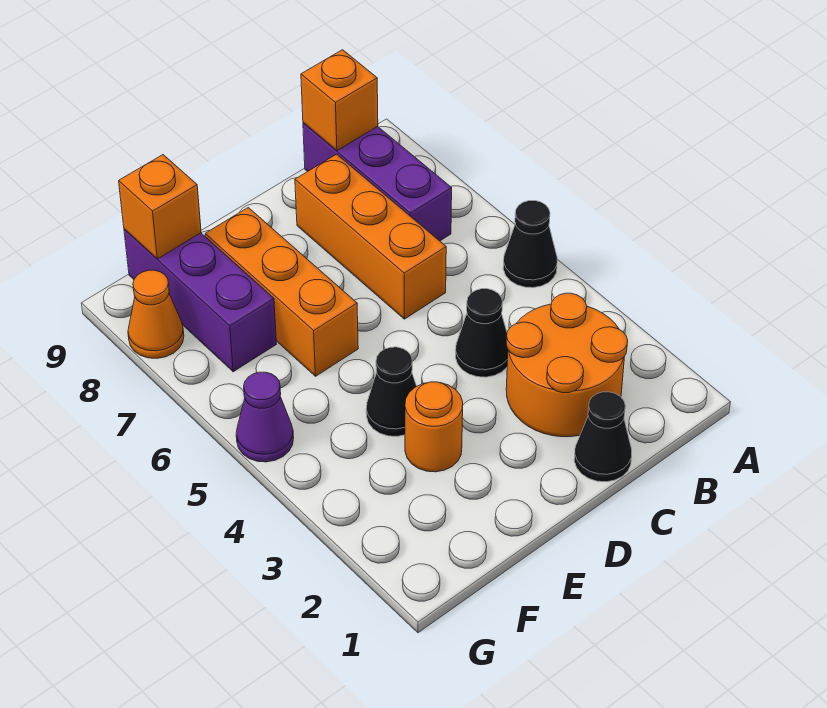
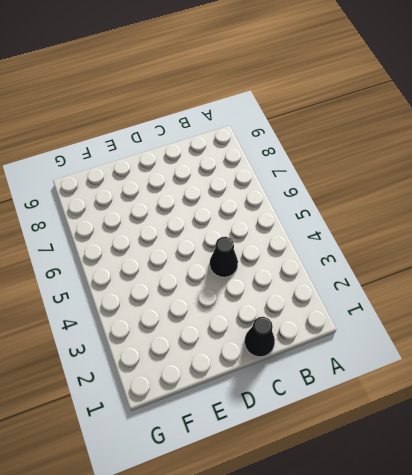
none -> black cone A5 level 1
none -> orange round brick B2:C3 level 1
none -> purple brick B7:B9 level 1

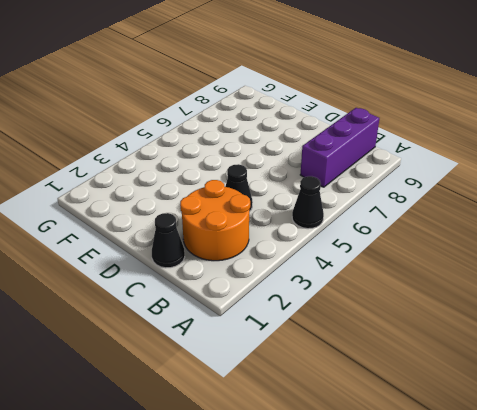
none -> orange brick C6:C8 level 1
none -> orange round brick E3 level 1
none -> black cone E4 level 1

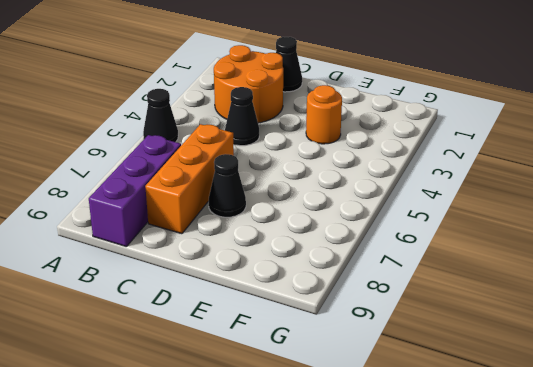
black cone D7 level 1 -> black cone E4 level 1
none -> orange brick E6:E8 level 1
none -> purple brick F7:F9 level 1
none -> purple cone G5 level 1

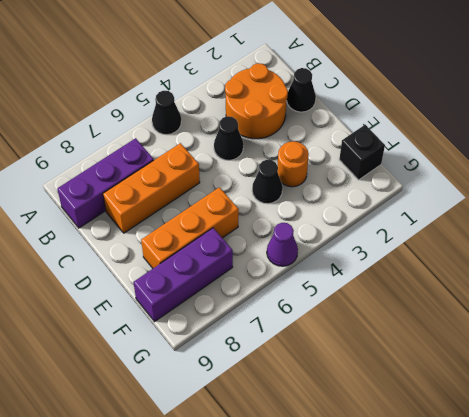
black brick F1 level 1 -> none
none -> orange cone G8 level 1
none -> orange brick B9 level 2
none -> orange brick F9 level 2

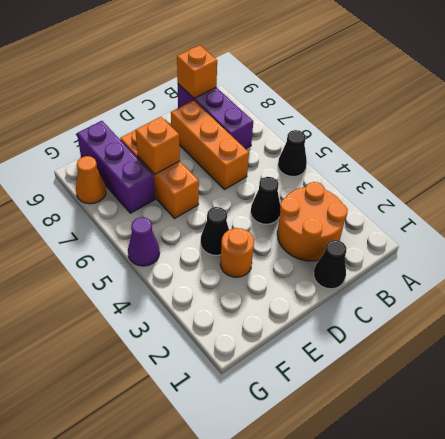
orange brick E7 level 2 -> orange brick F9 level 2

